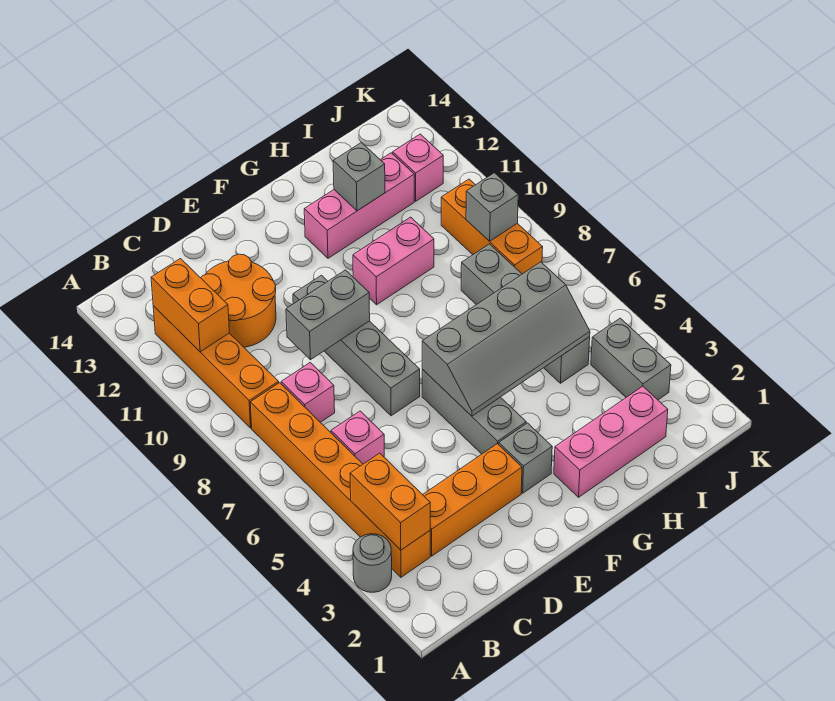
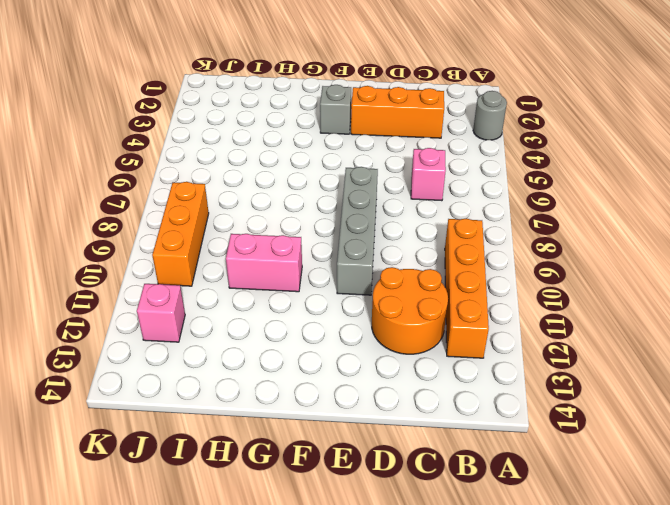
none -> orange brick B3:B8 level 1
none -> pink brick C8 level 1
none -> grey brick F4:F6 level 1

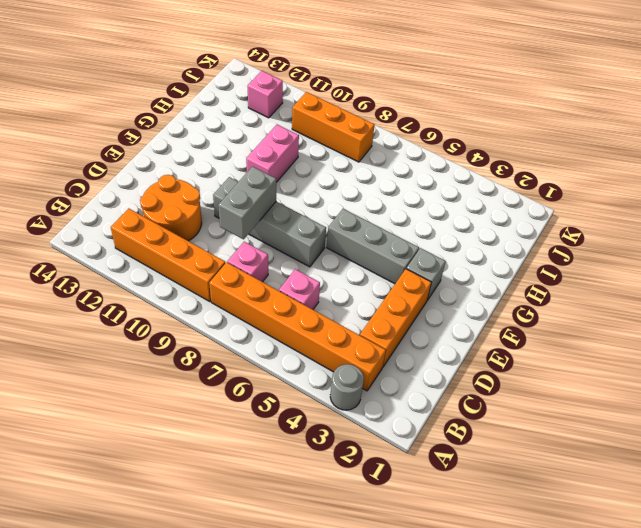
none -> pink brick G2:I2 level 1
none -> pink brick G12:I12 level 1
none -> grey brick I5:I8 level 1

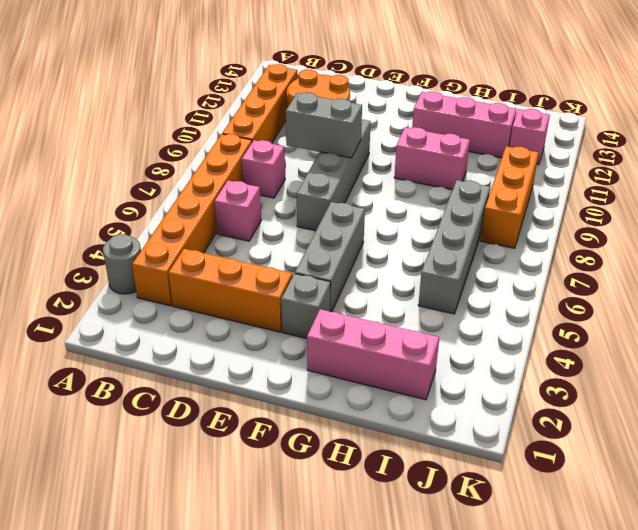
none -> grey brick J3:J4 level 1
none -> orange brick B3:B4 level 2
none -> orange brick B11:B12 level 2

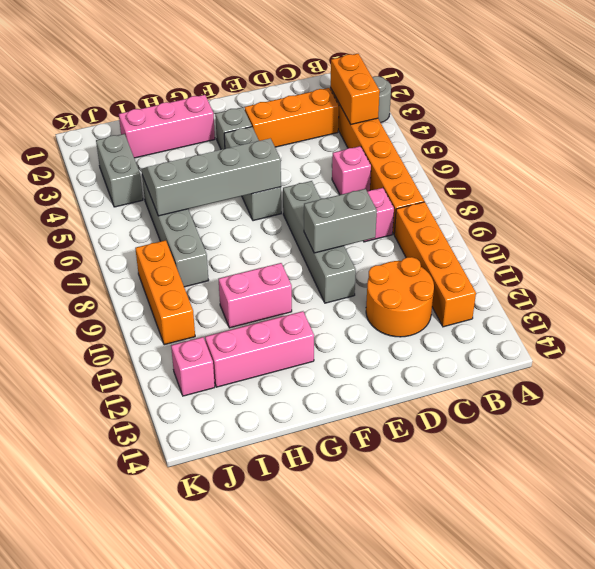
none -> orange brick B11:B12 level 2
none -> grey brick H12 level 2
none -> grey brick J9 level 2

